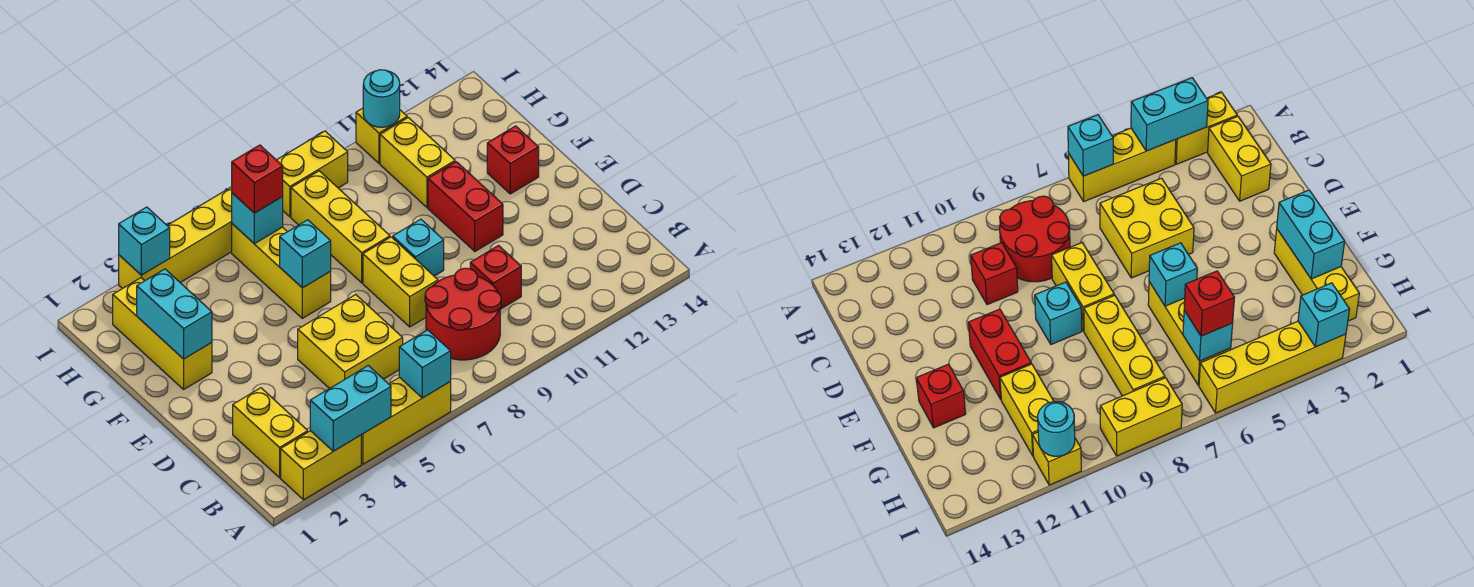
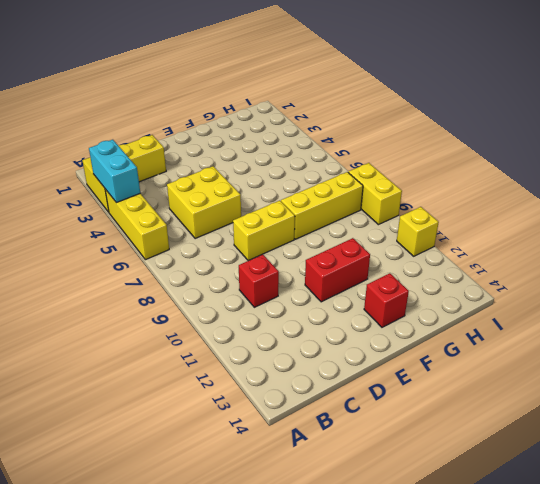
none -> red round brick B8:C9 level 1
none -> cyan brick E9 level 1
none -> yellow brick F2:H2 level 1

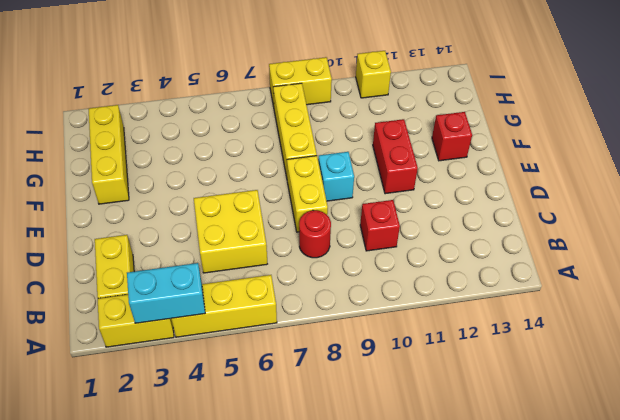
red round brick C8 level 1 -> red round brick B8:C9 level 1
none -> yellow brick F6:H6 level 1
none -> yellow brick G11:H11 level 1
none -> yellow brick I3:I6 level 1

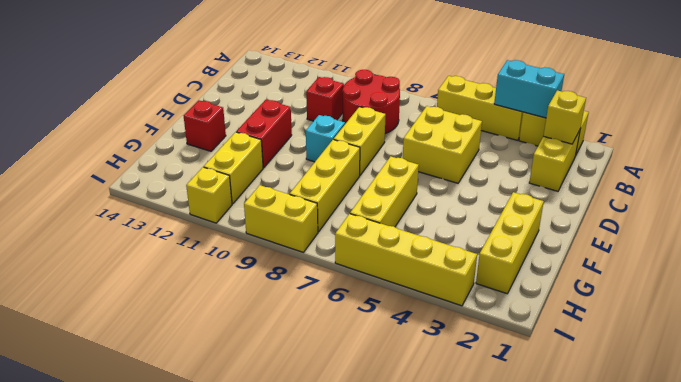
yellow brick B2 level 2 -> none
none -> cyan brick A6 level 2
none -> cyan brick F2:G2 level 2
none -> cyan brick F6 level 2

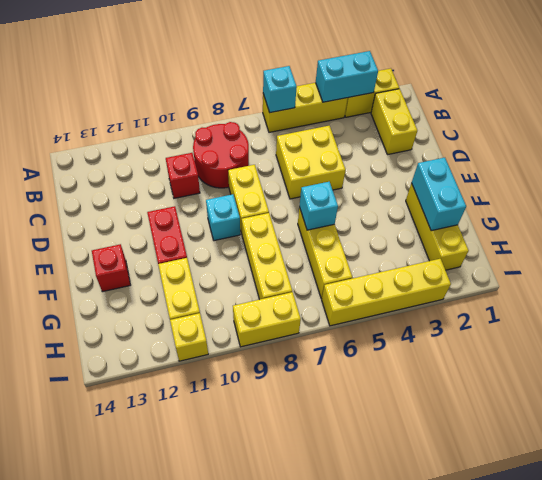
none -> cyan brick H6 level 2
none -> cyan brick I3 level 2
none -> cyan round brick I11 level 2

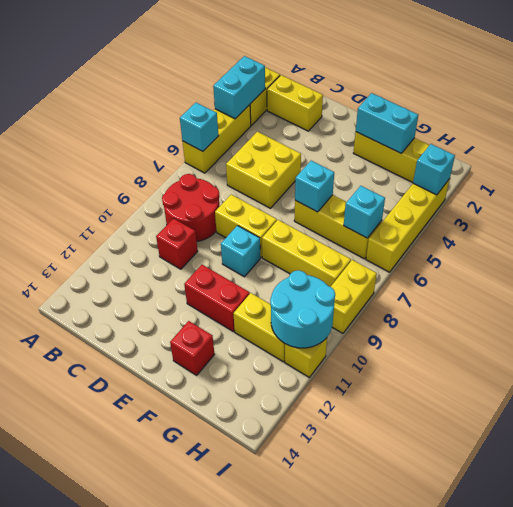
cyan round brick H10:I11 level 2 -> cyan round brick I11 level 2
none -> red brick H6 level 3

